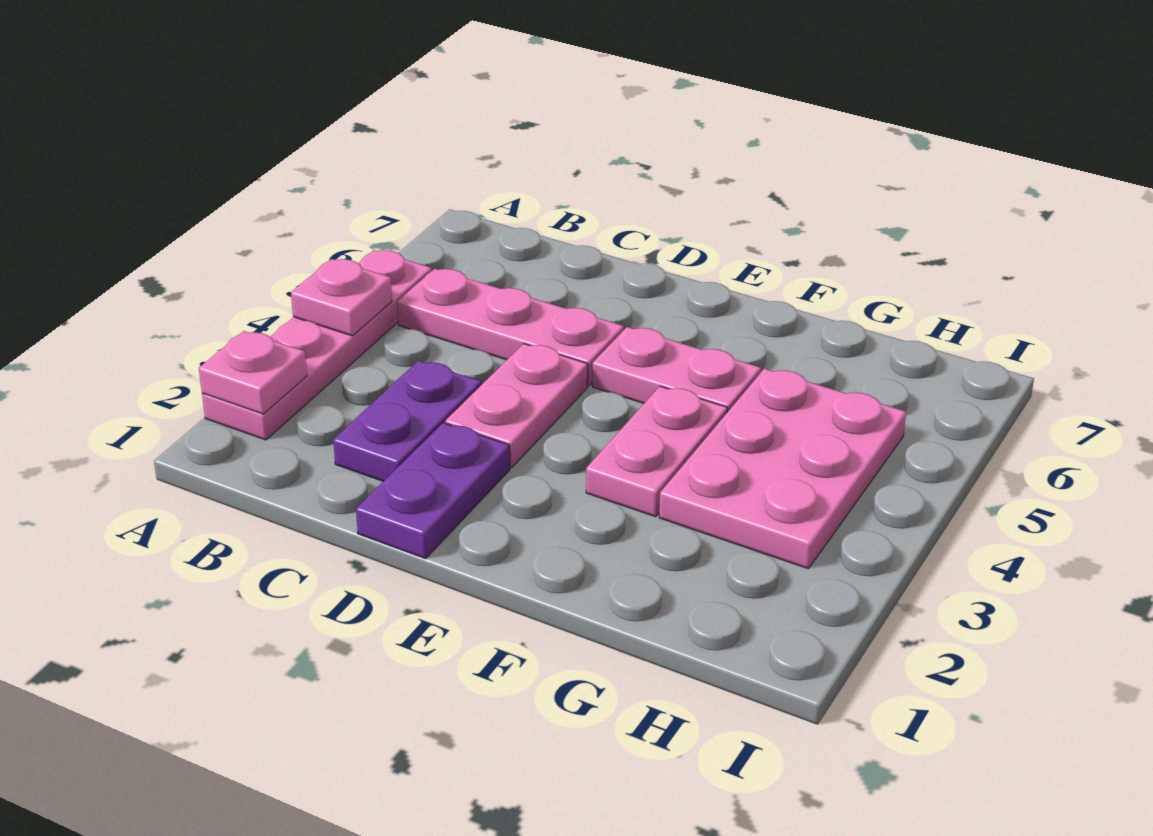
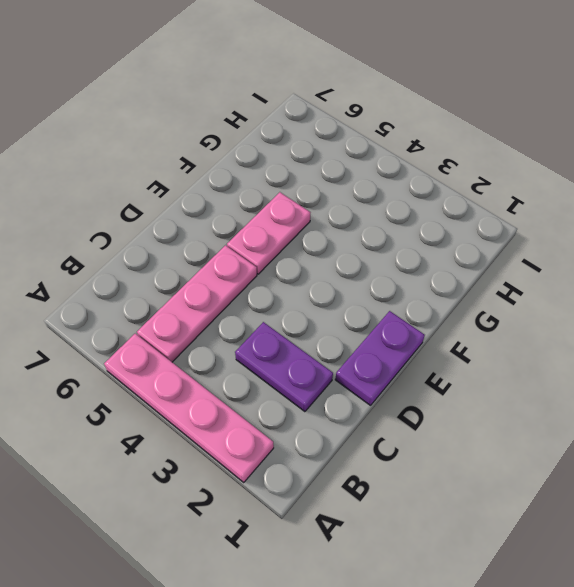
purple plate D1:E1 level 1 -> purple plate D1:D2 level 1
none -> pink plate D3:D4 level 1
none -> pink plate F3:F4 level 1

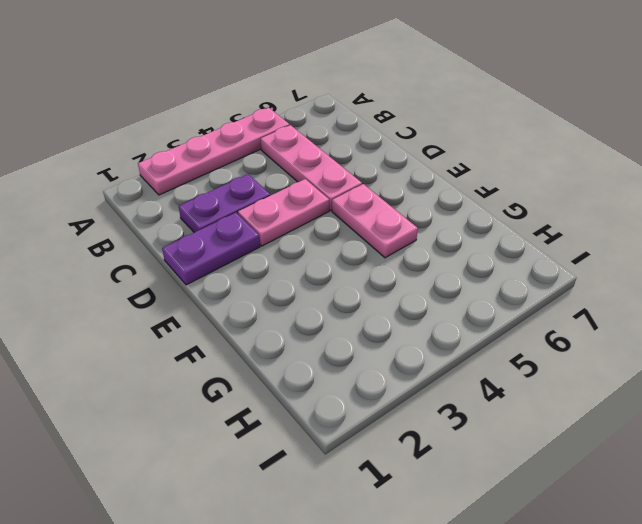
none -> pink plate F3:F4 level 1
none -> pink plate G3:H5 level 1

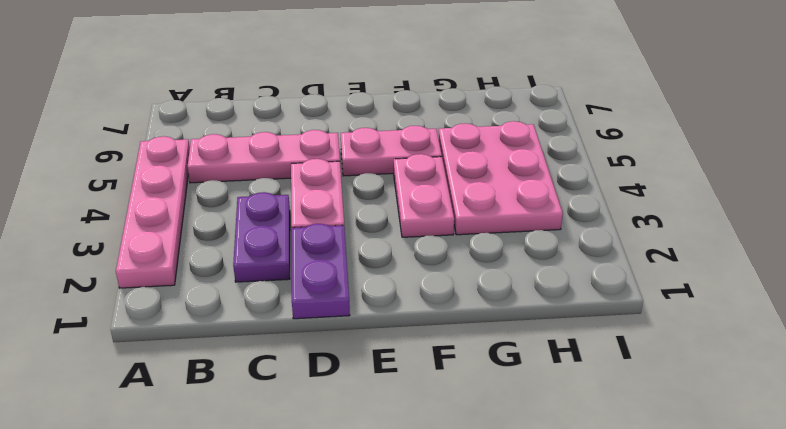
none -> pink plate A2 level 2
none -> pink plate A4 level 2

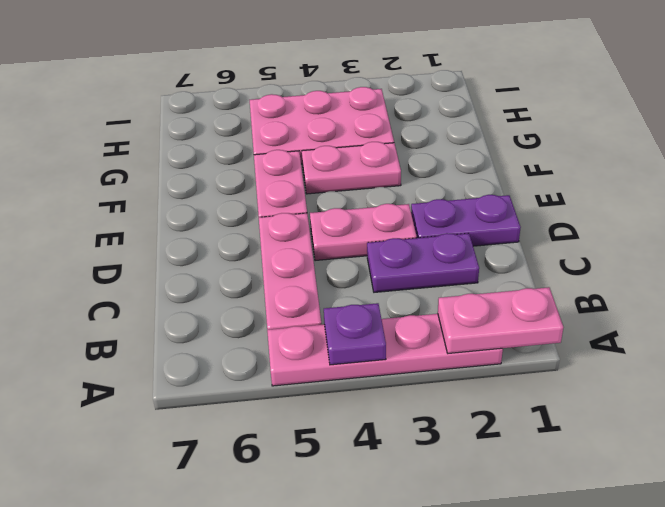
pink plate A1:A2 level 2 -> pink plate A2 level 2
purple plate A4 level 2 -> pink plate A4 level 2

